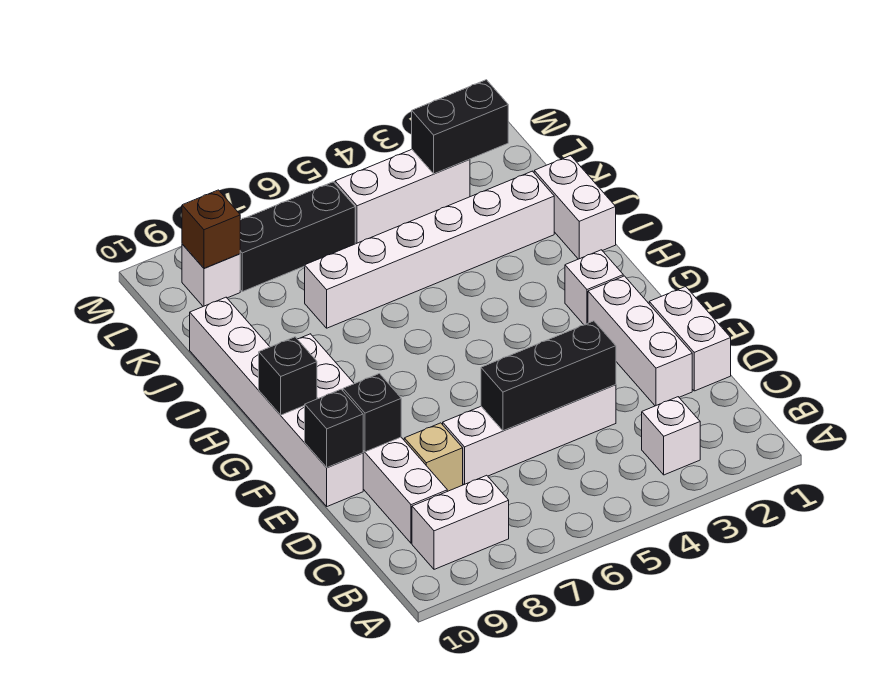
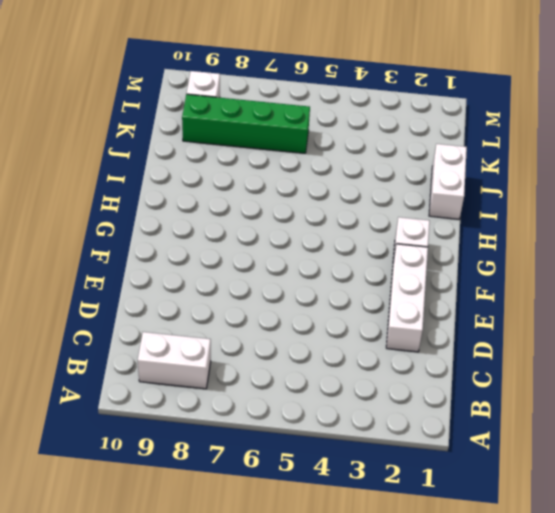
green brick K6:K9 level 1 -> none
none -> white brick B3 level 1
none -> white brick C9:H9 level 1
none -> white brick D1:E1 level 1

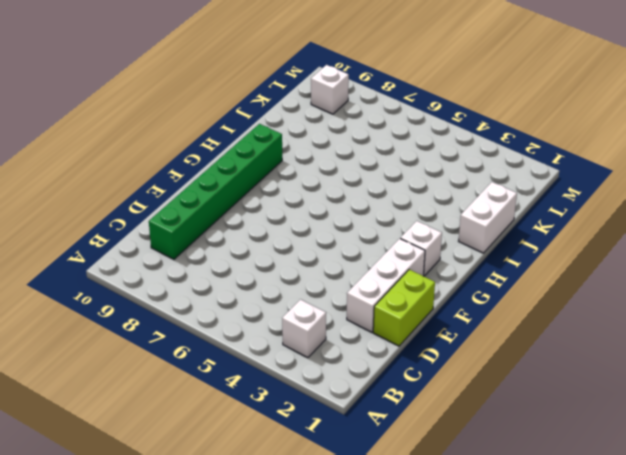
green brick C9:H9 level 1 -> white brick C9:H9 level 1
lime brick D1:E1 level 1 -> white brick D1:E1 level 1
none -> white brick B8:B9 level 1
none -> white brick D4:D7 level 1
none -> tan brick D8 level 1

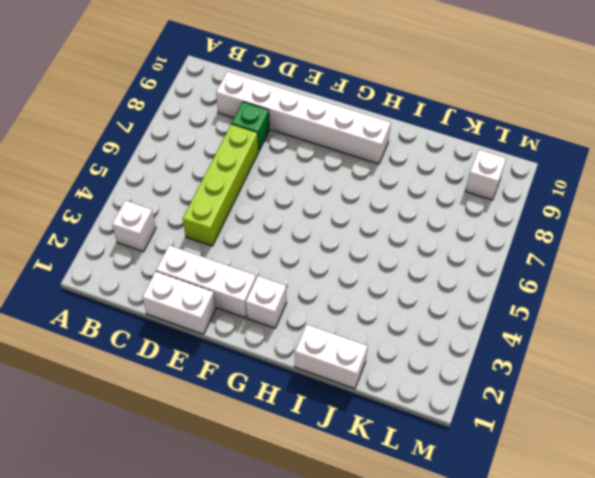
lime brick D4:D7 level 1 -> white brick D4:D7 level 1
green brick D8 level 1 -> tan brick D8 level 1
none -> white brick B8:B9 level 1
none -> white brick E10:J10 level 1
none -> white brick J2:J7 level 1

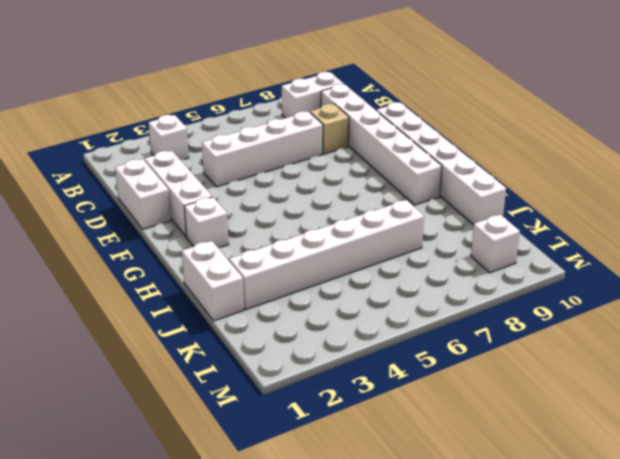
none -> white brick L3:L5 level 1
none -> black brick L6:L8 level 1
none -> black brick D4:D6 level 2

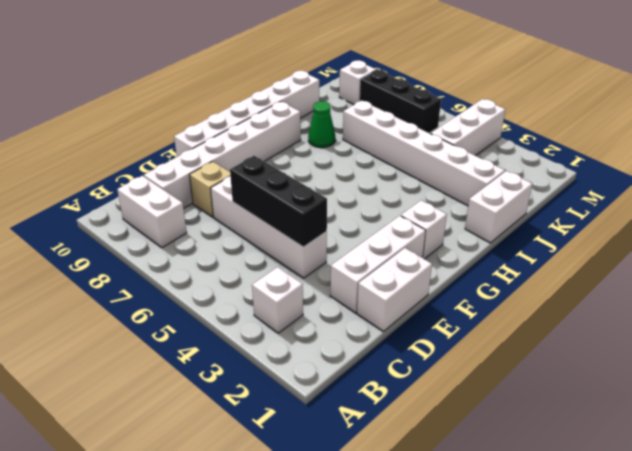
green cone I8 level 1 -> none
white brick K4:M4 level 1 -> white brick L3:L5 level 1
none -> black brick E9 level 2
none -> black brick E10 level 2
none -> black brick G10 level 2

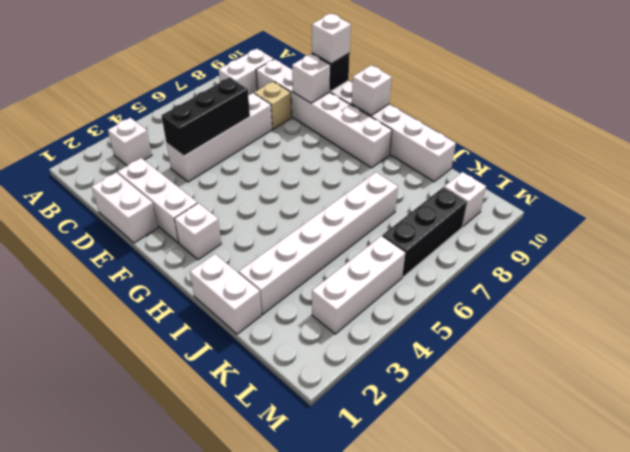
white brick E9 level 2 -> black brick E9 level 2
white brick E10 level 3 -> none
white brick G10 level 2 -> black brick G10 level 2
none -> black brick L2:L3 level 2
none -> brown brick L9 level 2

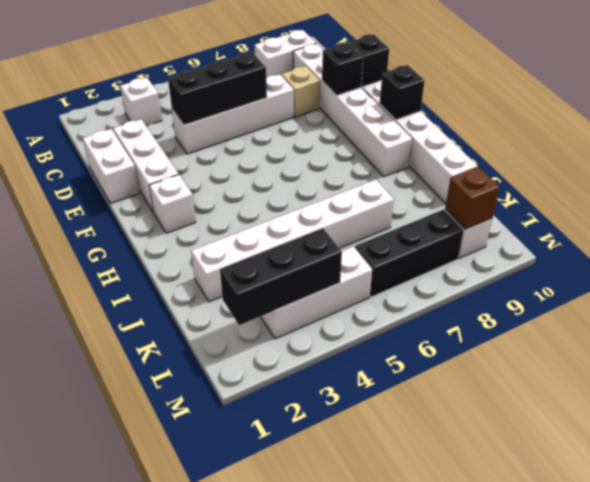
black brick L2:L4 level 2 -> black brick L2:L3 level 2
none -> white brick I1:J1 level 1

